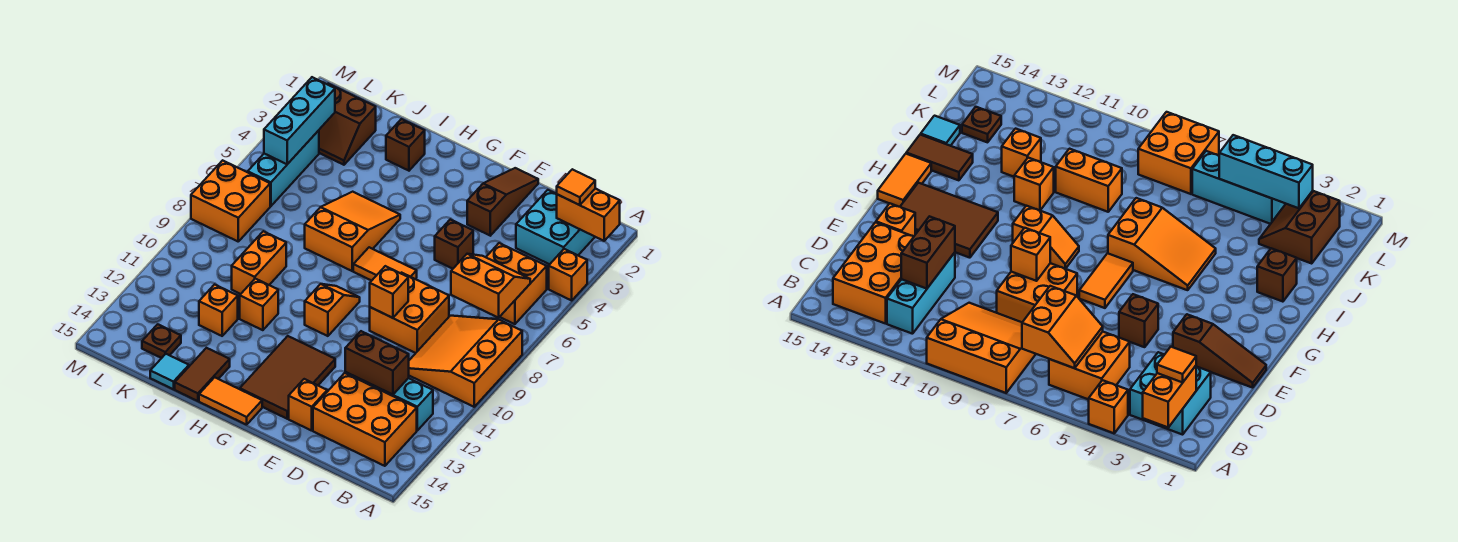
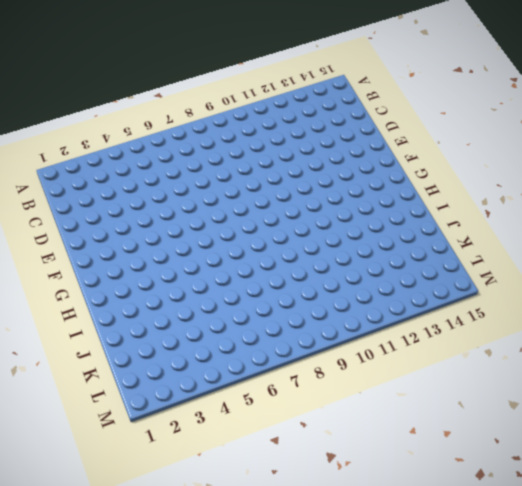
none -> orange brick A4 level 1
none -> orange slope A8:C10 level 1 top A
none -> cyan brick B2:C3 level 1
none -> orange brick B5:C6 level 1

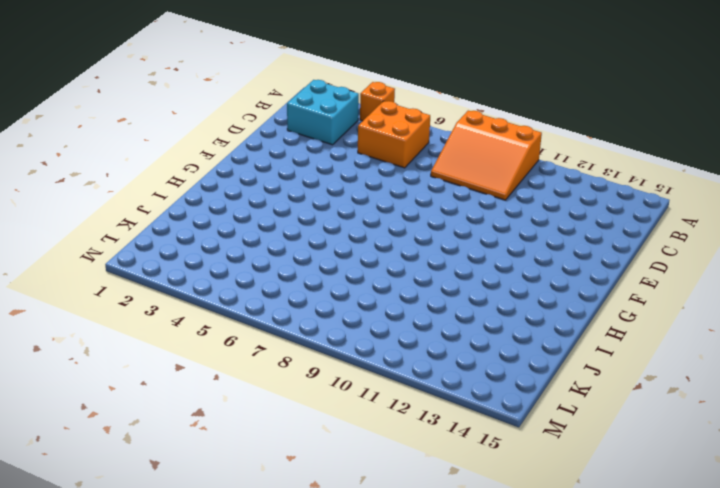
none -> cyan brick B12:D12 level 1
none -> orange brick B13:D14 level 1
none -> orange brick D8:E9 level 1
none -> brown slope E1:E3 level 1 top 3

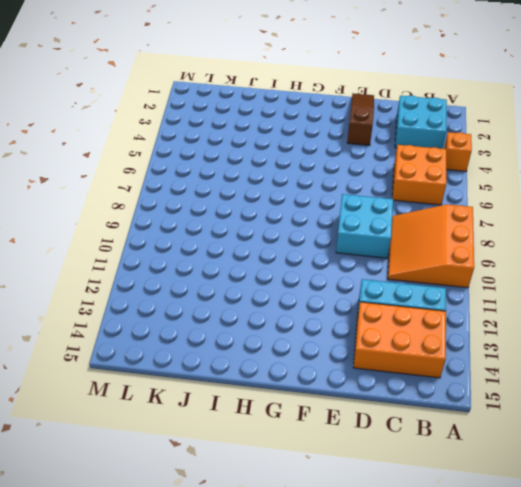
cyan brick D8:E9 level 1 -> orange brick D8:E9 level 1
none -> brown brick E5 level 1
none -> orange brick E14 level 1
none -> orange tile F7:G7 level 1
none -> brown tile F12:G14 level 1

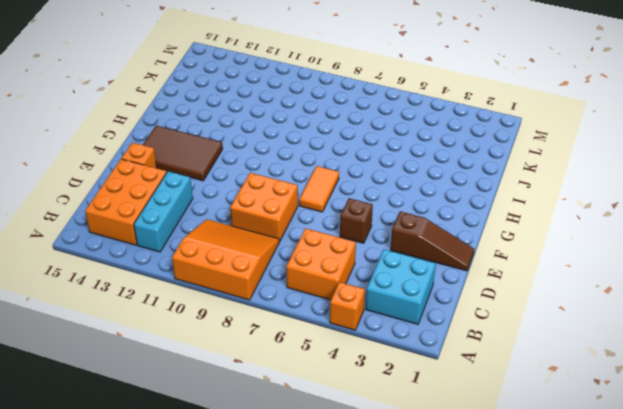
none -> orange slope G9:G10 level 1 top 10
none -> orange tile G15:H15 level 1
none -> orange slope H5:I7 level 1 top 7
none -> brown brick I2 level 1

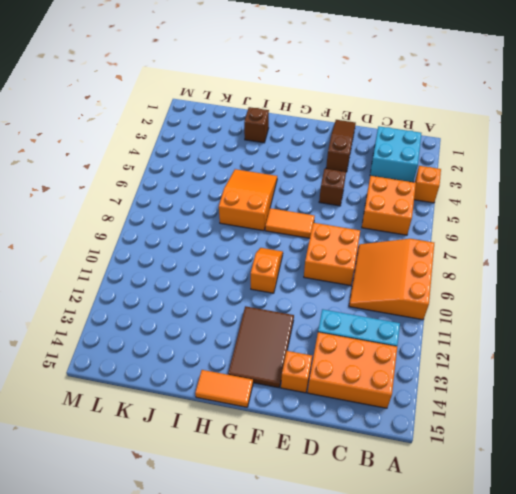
none -> orange brick I11 level 1
none -> brown tile I14:I15 level 1
none -> orange brick J9:J10 level 1
none -> orange brick J12 level 1

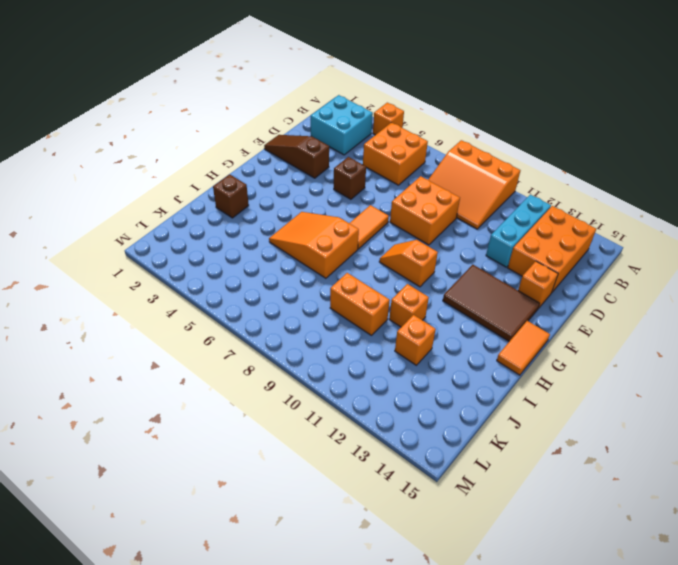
none -> brown tile I14:I15 level 1
none -> cyan tile J15 level 1
none -> brown slope K2:L3 level 1 top 2
none -> brown plate K14 level 1

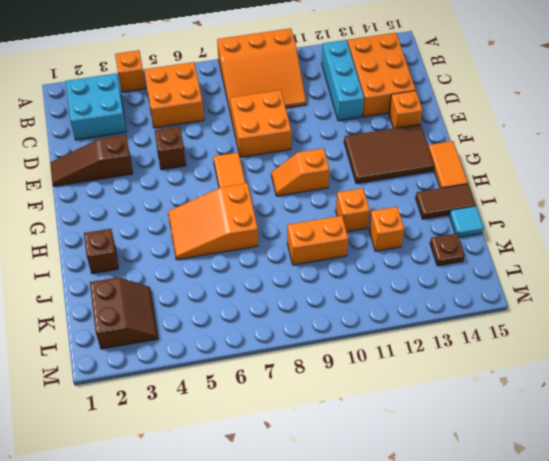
none -> cyan brick L4:L6 level 1
none -> orange brick L7:M8 level 1
none -> orange brick A2:B2 level 2
none -> orange slope B6:C7 level 2 top 7

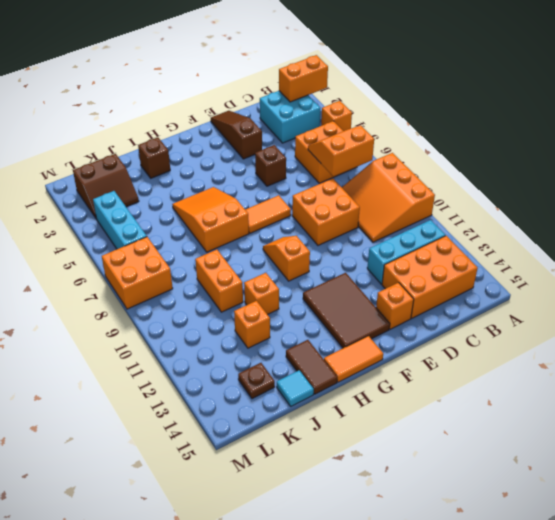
none -> brown brick C12:D12 level 2
none -> orange brick E9 level 2
none -> cyan brick L3:L5 level 2
none -> orange tile B2 level 3

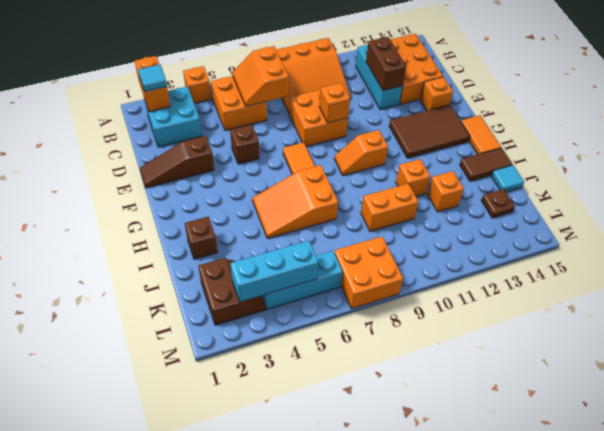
cyan tile B2 level 3 -> orange tile B2 level 3

